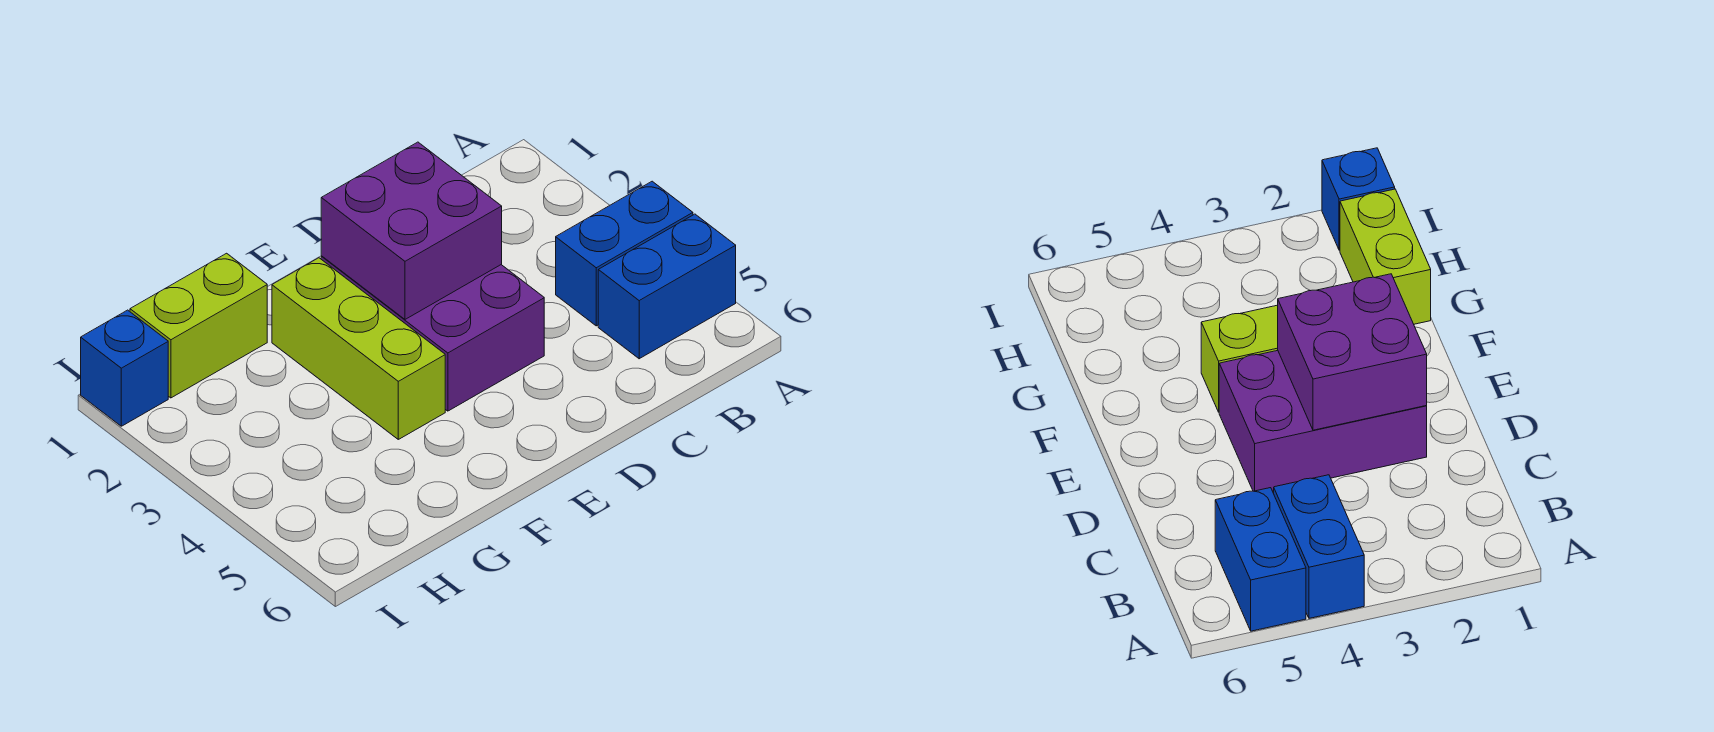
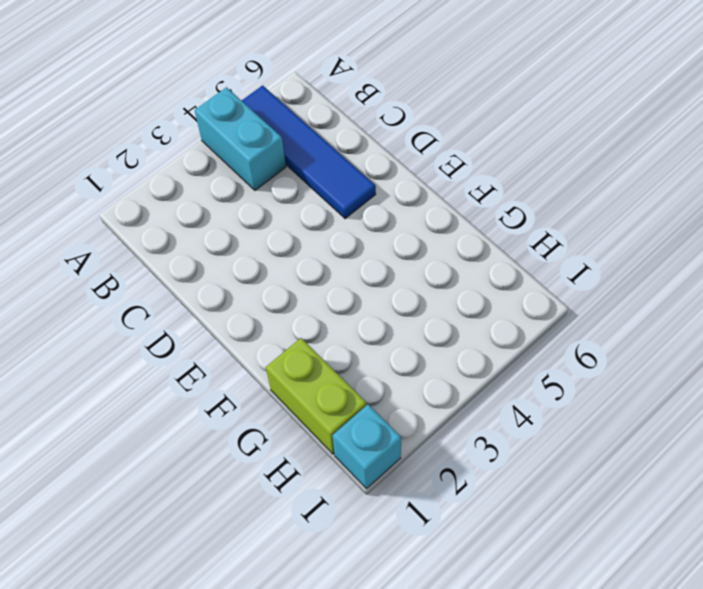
cyan brick A4:B4 level 1 -> blue brick A4:B4 level 1
blue tile A5:D5 level 1 -> blue brick A5:B5 level 1
cyan brick I1 level 1 -> blue brick I1 level 1
none -> purple brick D2:E4 level 1
none -> lime brick F2:F4 level 1

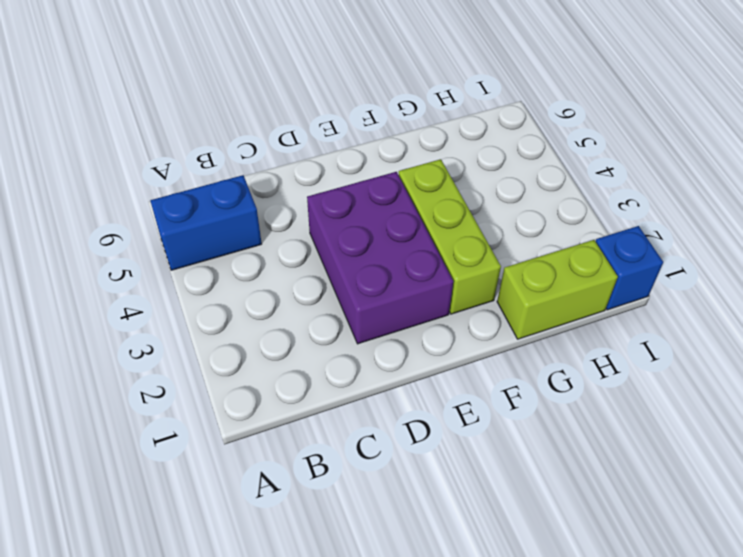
none -> blue brick A4:B4 level 1
none -> purple brick D2:E3 level 2

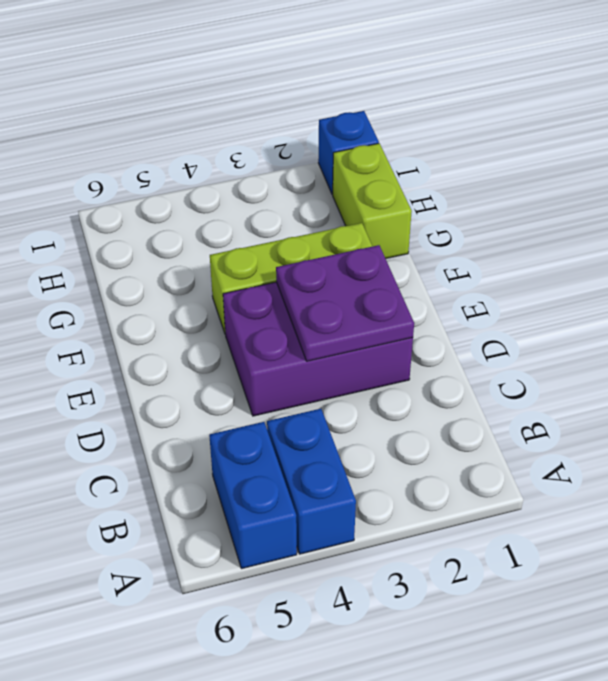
purple plate D2:E3 level 2 -> purple brick D2:E3 level 2

